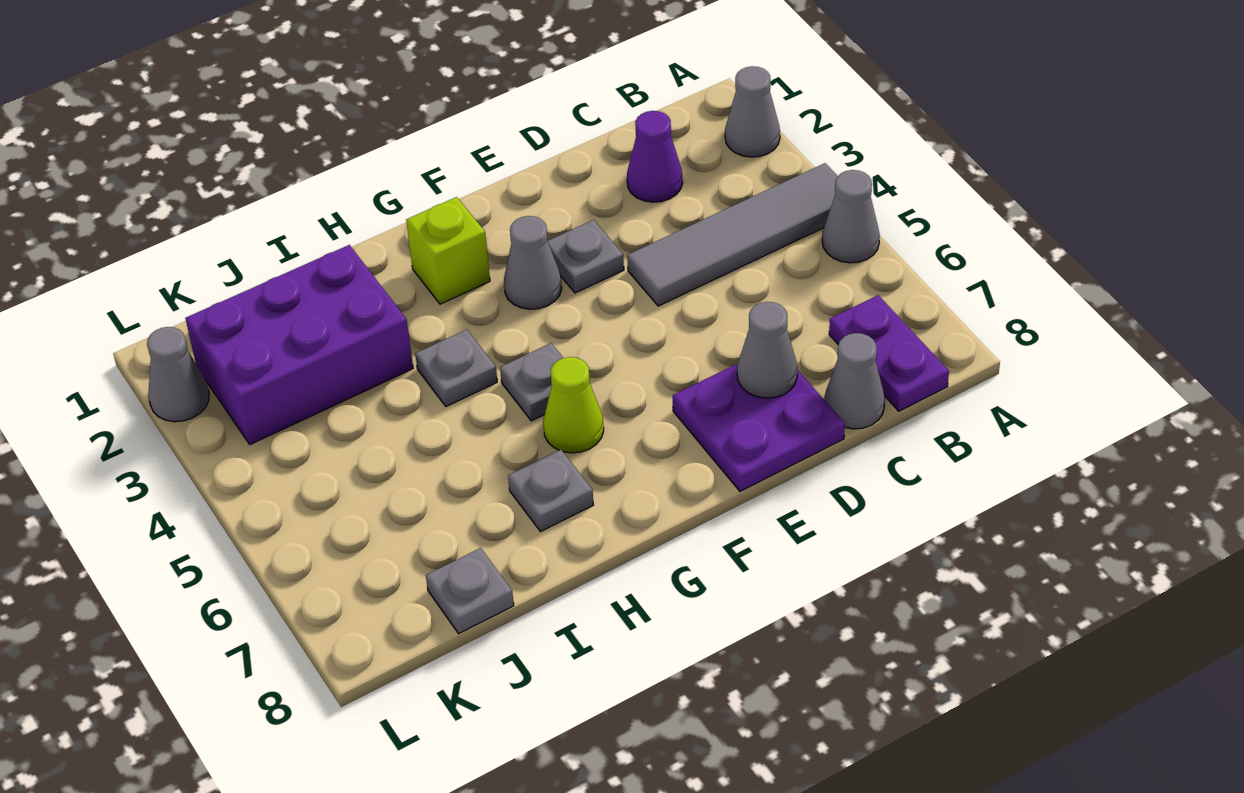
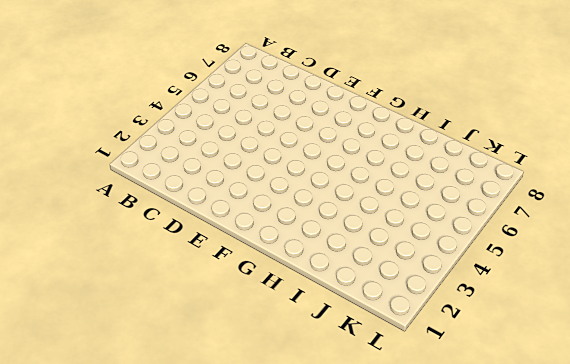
none -> grey cone A2 level 1
none -> grey tile A4:D4 level 1
none -> grey cone A5 level 1

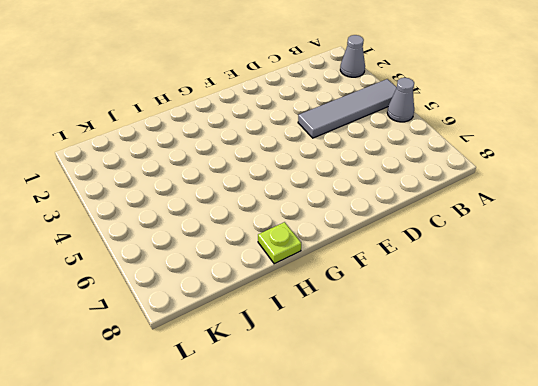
lime plate H8 level 1 -> none
none -> purple plate B7:B8 level 1
none -> purple cone C2 level 1
none -> grey cone C8 level 1

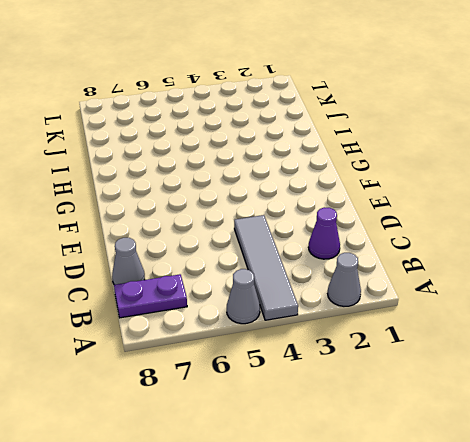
none -> purple plate D7:E8 level 1
none -> grey plate E3 level 1
none -> grey cone F3 level 1

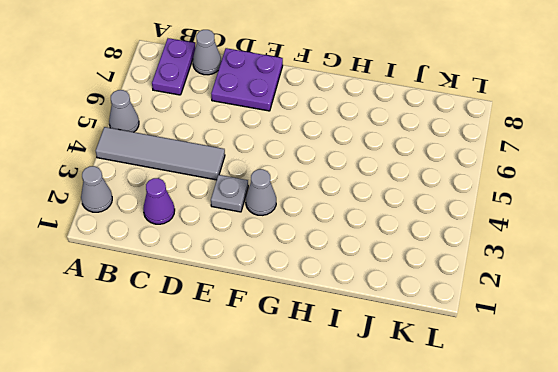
none -> lime brick G2 level 1
none -> grey plate G5 level 1
none -> lime cone G6 level 1

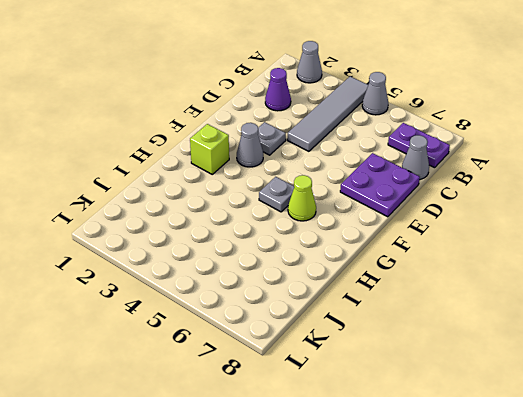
none -> grey plate H4 level 1
none -> grey plate H7 level 1
none -> purple brick I2:K3 level 1

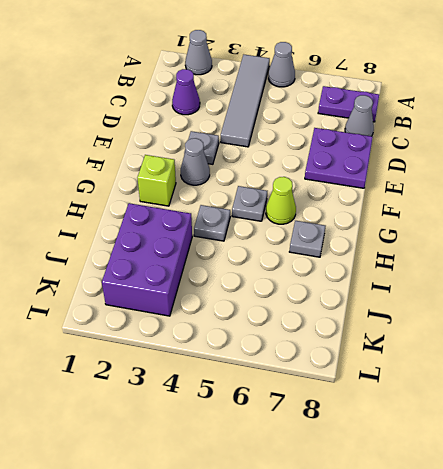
none -> grey plate J8 level 1
none -> grey cone L2 level 1
none -> grey cone D7 level 2

